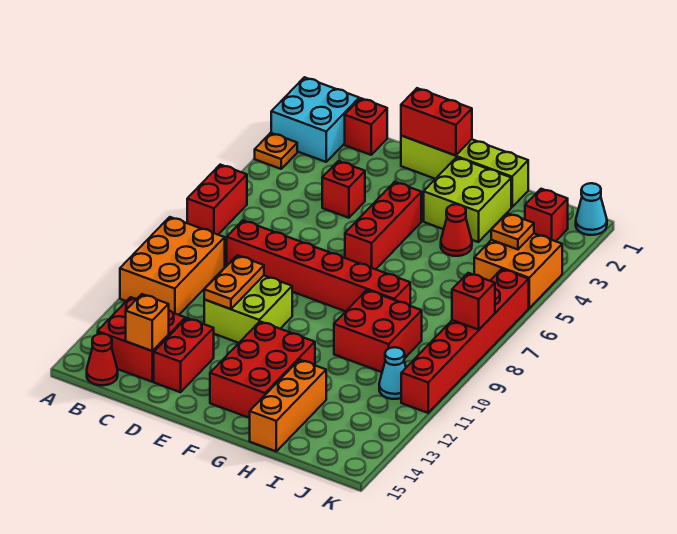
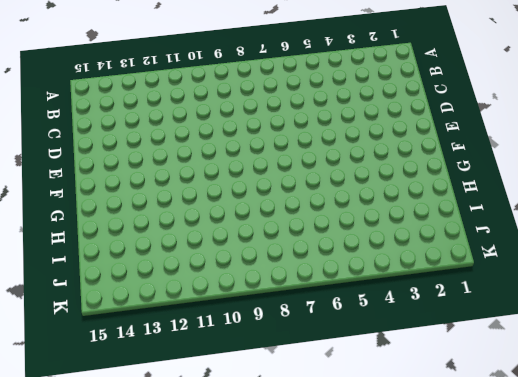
none -> cyan brick A1:B2 level 1
none -> orange plate A3 level 1
none -> red brick A6:A7 level 1

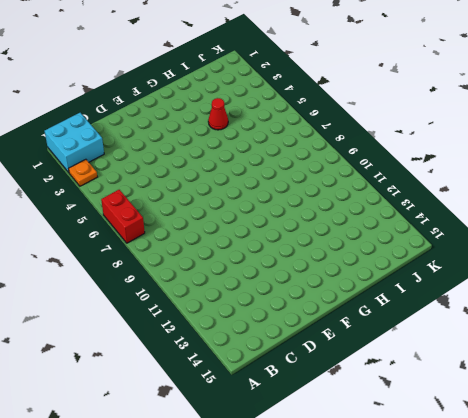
none -> orange brick A9:B11 level 1
none -> red brick B13:C14 level 1
none -> red cone B15 level 1

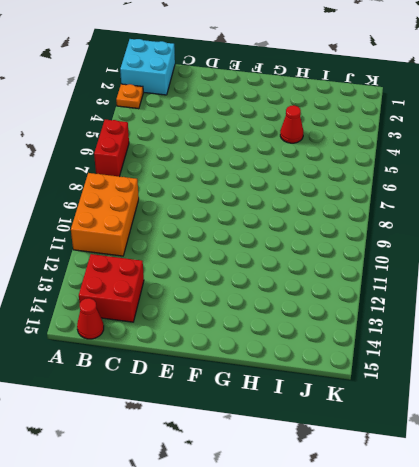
none -> red brick C1 level 1
none -> red brick C8:H8 level 1
none -> red brick D4 level 1

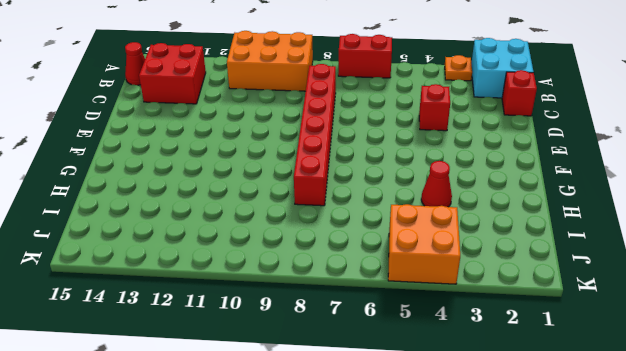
none -> lime brick D10:E11 level 1
none -> red brick D13:D14 level 1
none -> lime brick E1:H1 level 1

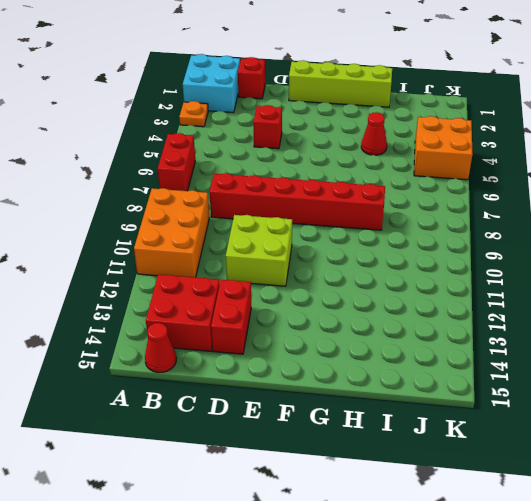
none -> red brick F4:F6 level 1
none -> red brick F12:G14 level 1
none -> lime brick G2:H3 level 1

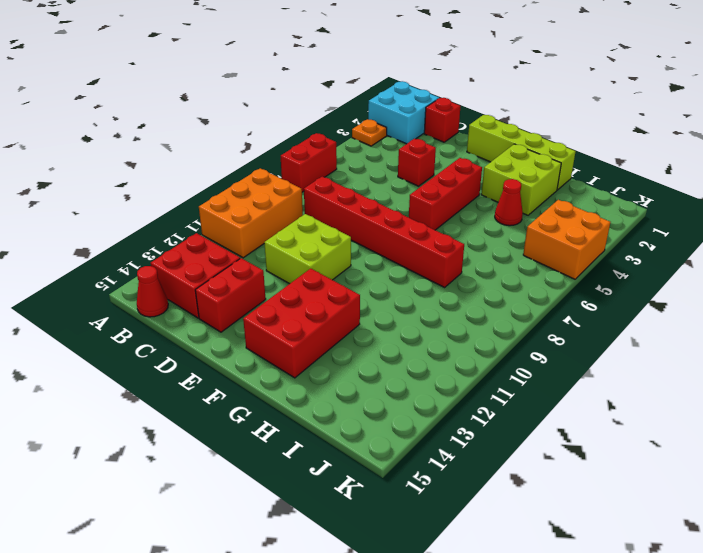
none -> red brick H9:I10 level 1
none -> orange brick H13:H15 level 1
none -> red brick J2 level 1

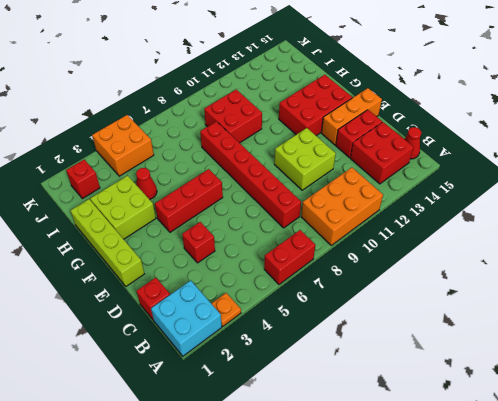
orange brick E13:E15 level 1 -> orange brick H13:H15 level 1
none -> cyan cone J11 level 1
none -> cyan cone K1 level 1
none -> red brick K6:K11 level 1

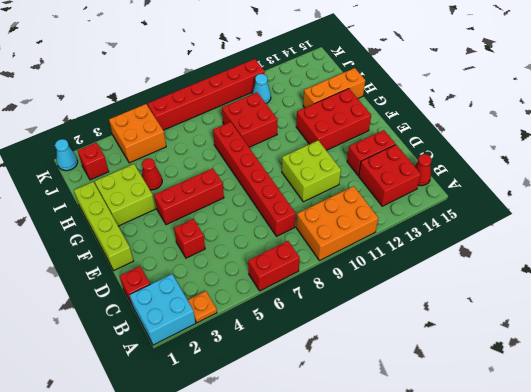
none -> orange brick C14 level 2
none -> orange plate D10:D11 level 2
none -> red brick E1:F1 level 2

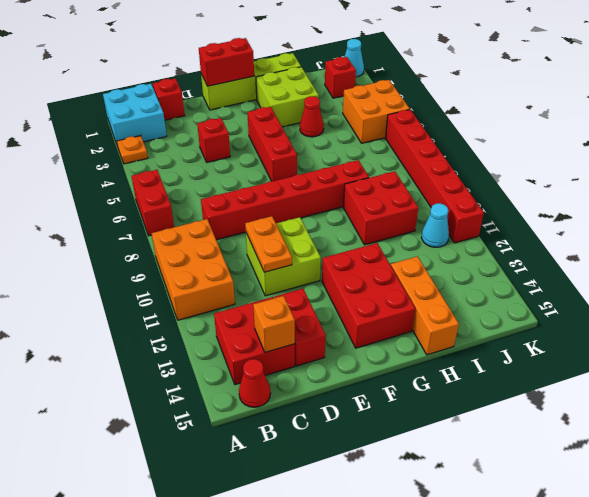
none -> orange plate J4 level 2
none -> red brick K8 level 2

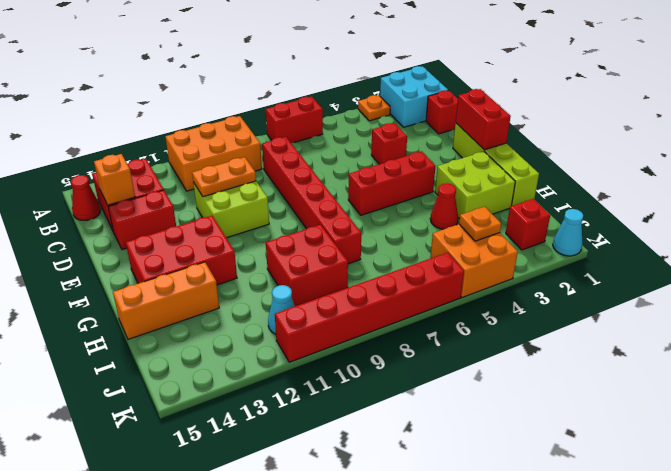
none -> red brick K8 level 2

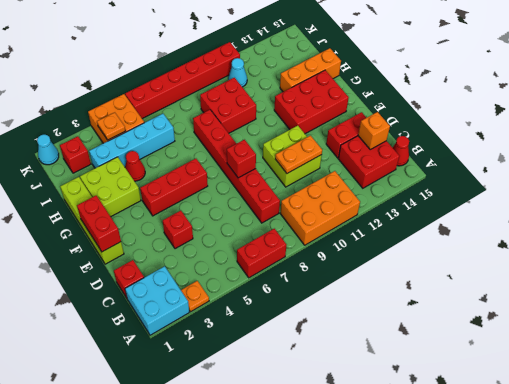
red brick E8 level 2 -> red brick K8 level 2
cyan brick I3:I6 level 1 -> none

